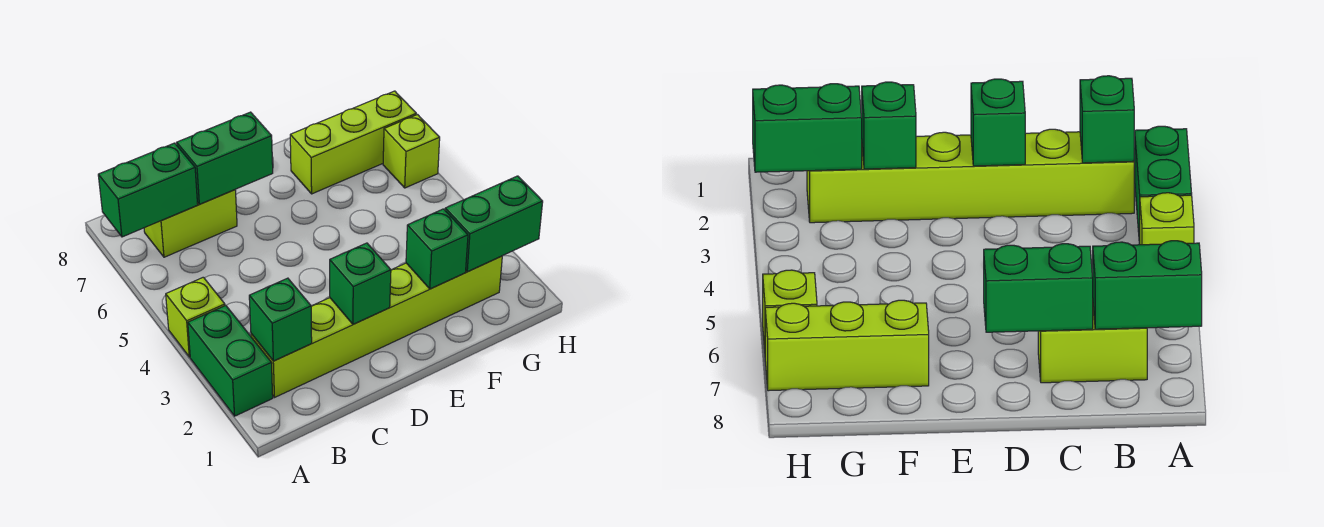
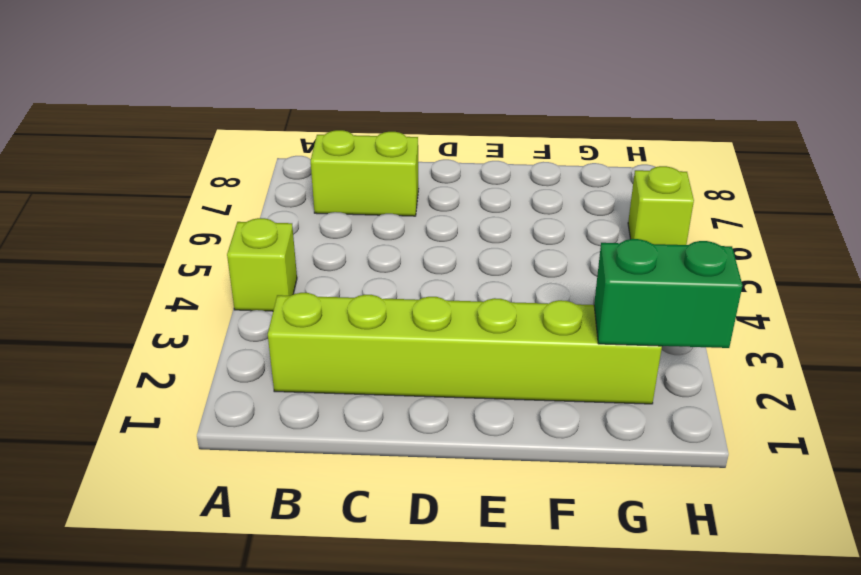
none -> green brick A2:A3 level 1
none -> lime brick F7:H7 level 1
none -> green brick A7:B7 level 2

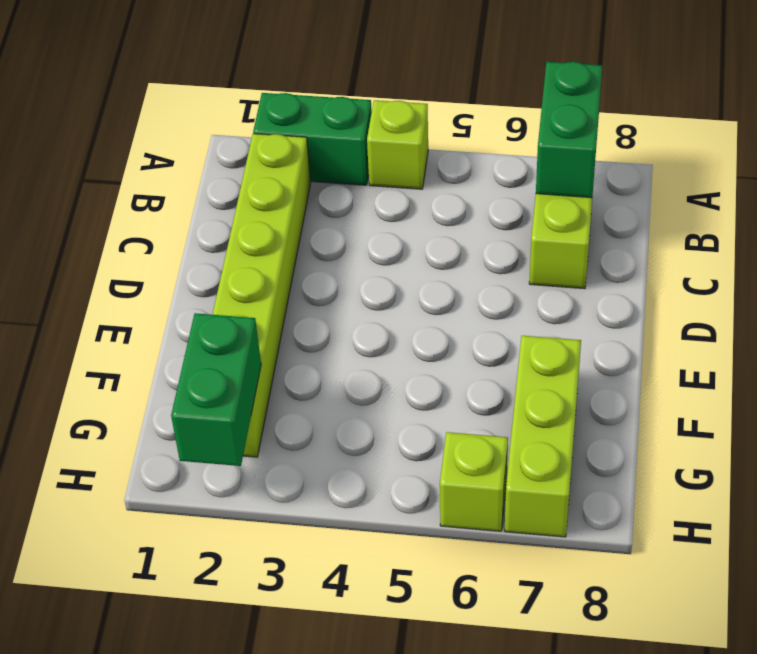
none -> green brick B2 level 2
none -> green brick C7:D7 level 2
none -> green brick D2 level 2

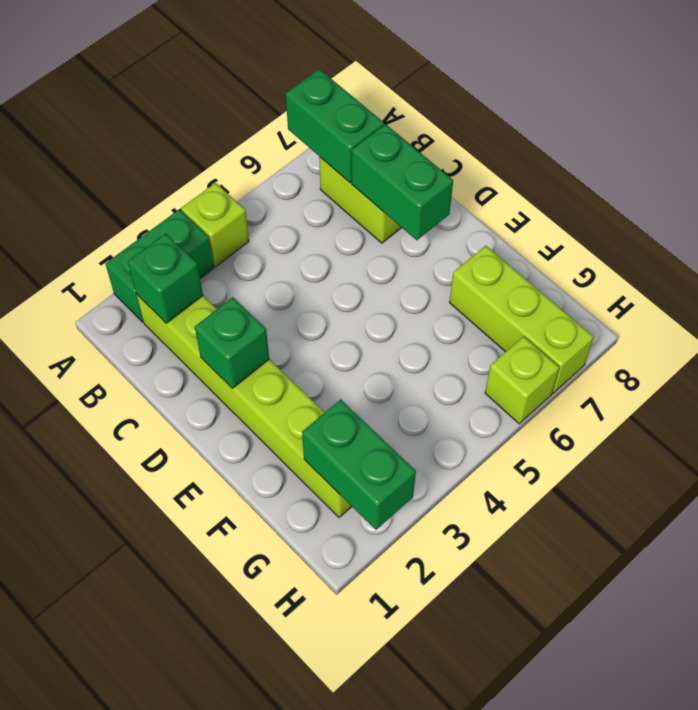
none -> green brick F2 level 2

